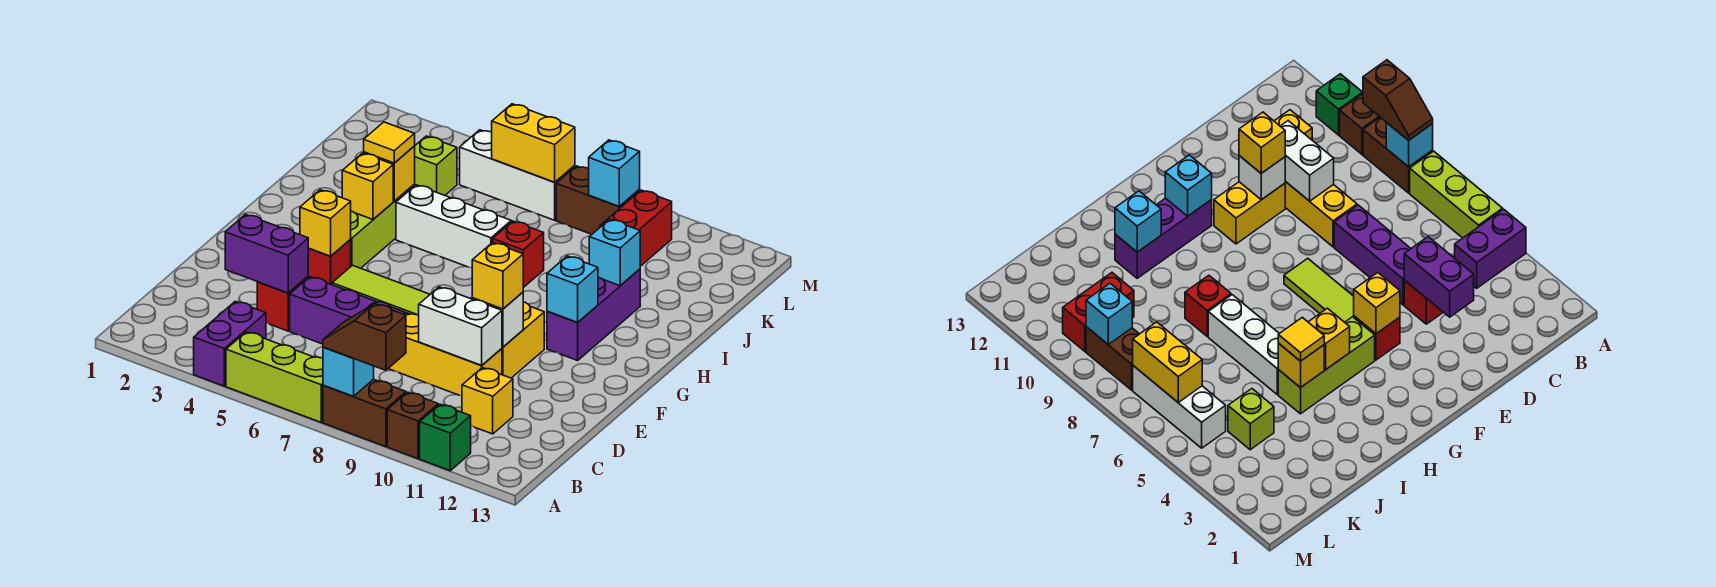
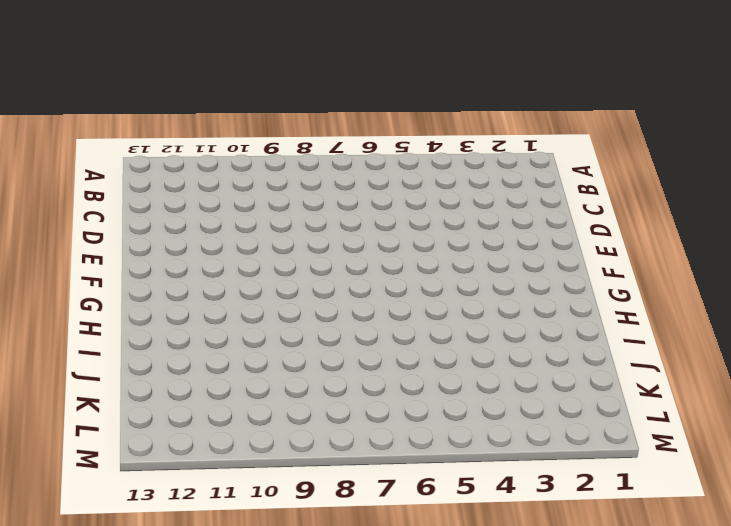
none -> purple brick A4:B4 level 1
none -> lime brick A5:A7 level 1
none -> brown brick A8:A9 level 1
none -> brown brick A10 level 1

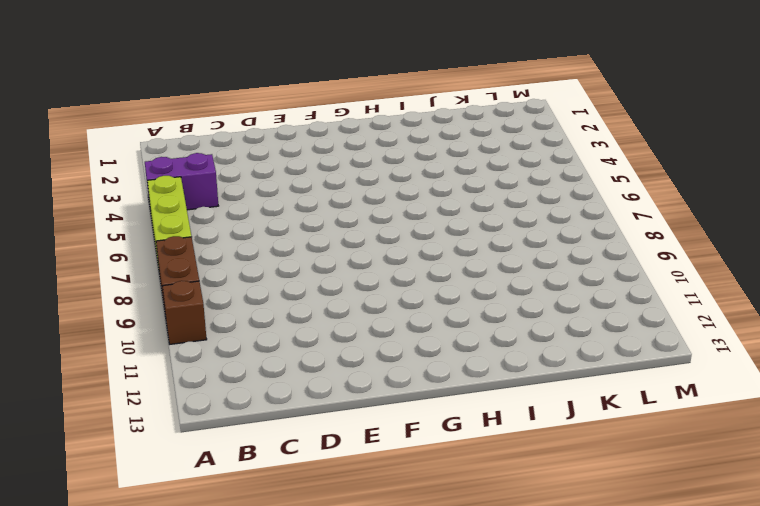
none -> green brick A11 level 1
none -> yellow brick C11 level 1
none -> red brick D4 level 1
none -> purple brick D5:D7 level 1

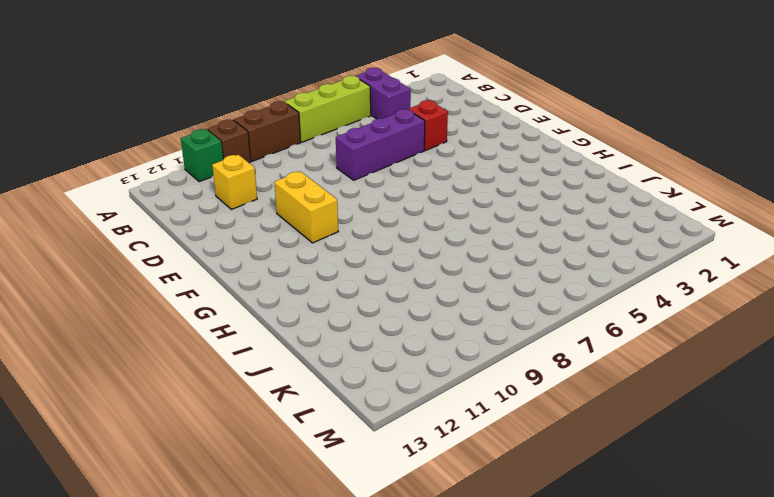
none -> yellow brick D8:D10 level 1
none -> red brick F4 level 1
none -> lime tile F5:F7 level 1
none -> lime brick G4:I4 level 1

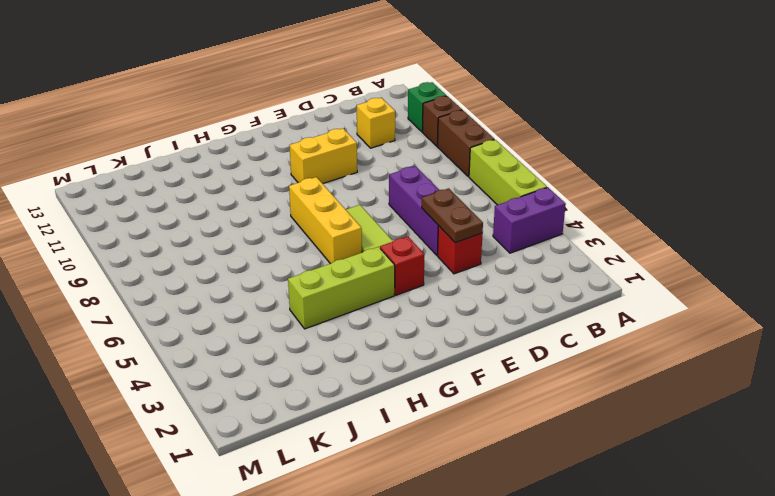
brown plate D4:D5 level 2 -> purple brick D3:D4 level 2
yellow brick G6:G8 level 1 -> yellow brick D8:D10 level 1
none -> purple brick G11:I11 level 1
none -> white brick I5:I7 level 1
none -> red brick I8 level 1
none -> lime brick K4 level 1

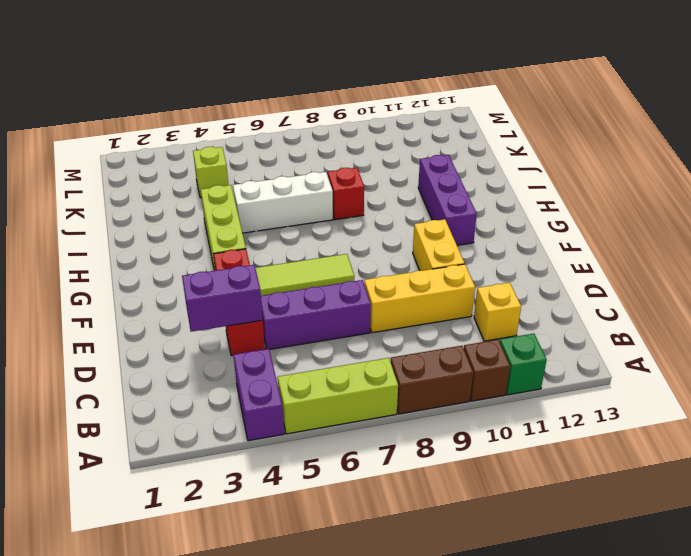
none -> red brick K10:L10 level 1
none -> white brick L5:L7 level 1
none -> brown brick L8:L9 level 1
none -> cyan brick A8 level 2

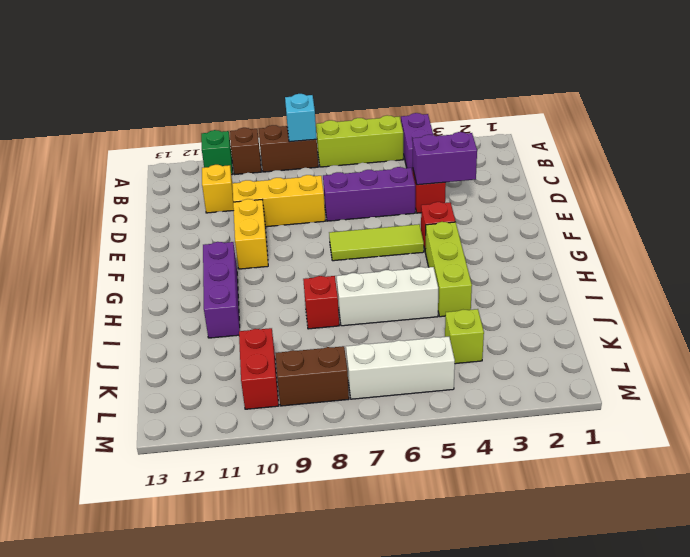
none -> white brick D9:D10 level 2
none -> white brick E10 level 2
none -> yellow brick F4 level 2
none -> cyan brick G11 level 2

